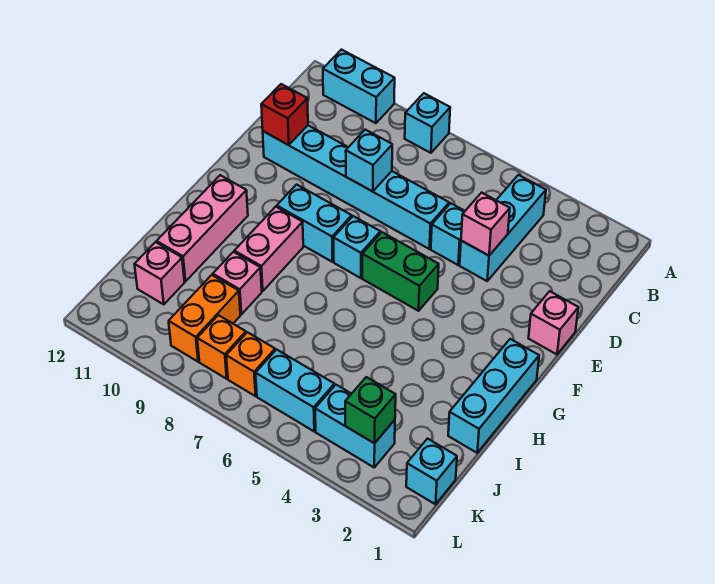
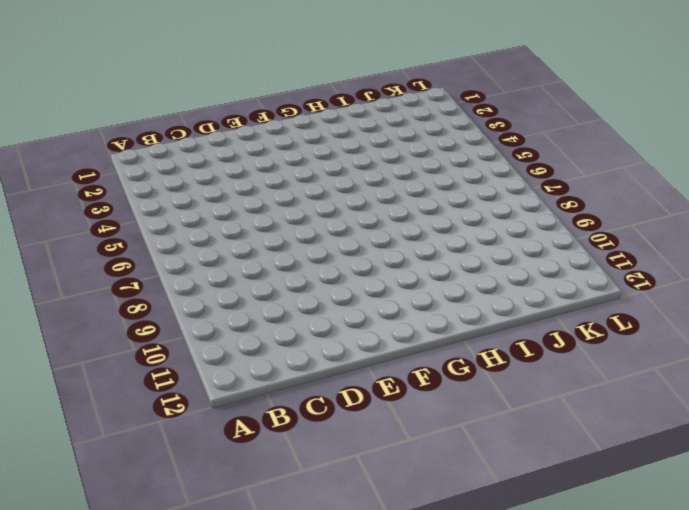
none -> cyan brick A8 level 1
none -> cyan brick A10:A11 level 1
none -> cyan brick B4:D4 level 1

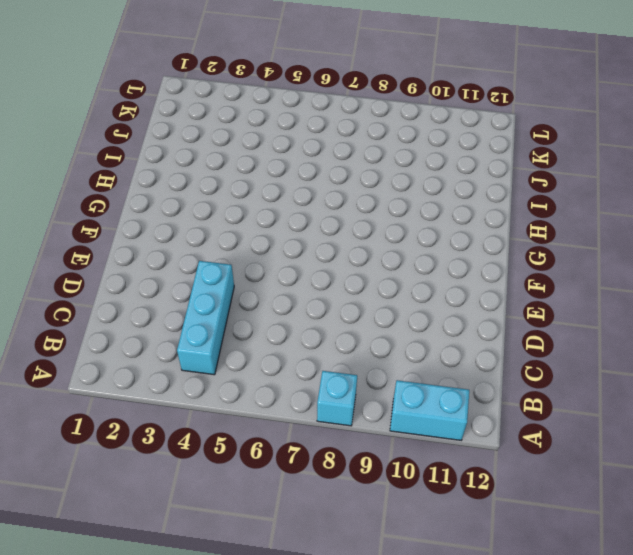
none -> cyan brick D5 level 1
none -> cyan brick D6:D11 level 1
none -> pink brick E1 level 1

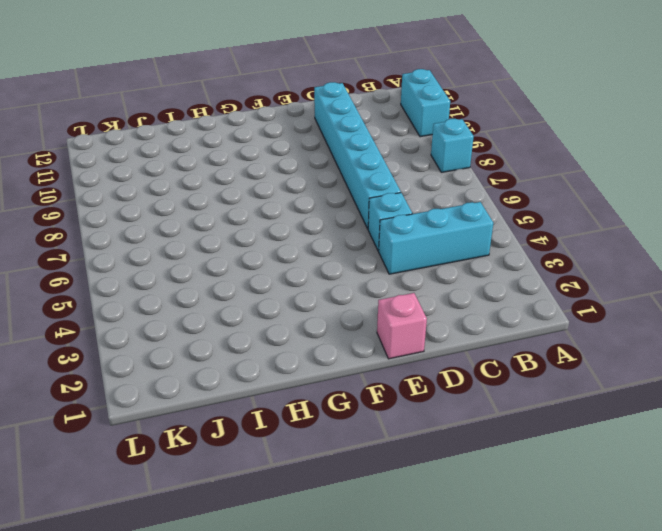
none -> green brick F5:F6 level 1
none -> cyan brick F7 level 1
none -> cyan brick F8:F9 level 1

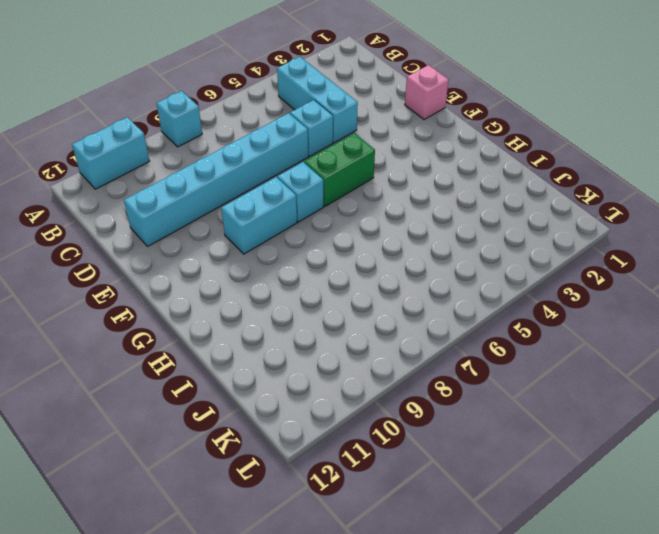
none -> cyan brick G1:I1 level 1
none -> pink brick G9:H9 level 1
none -> pink brick G11:I11 level 1

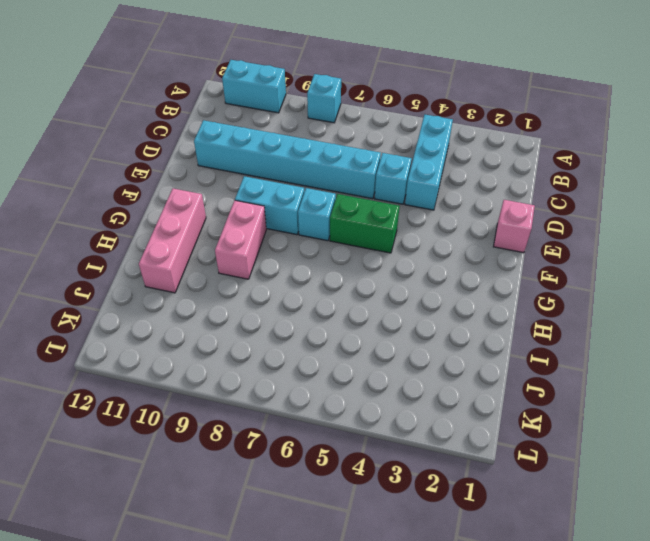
none -> cyan brick G1:I1 level 1
none -> pink brick I9 level 1
none -> orange brick J9:K9 level 1

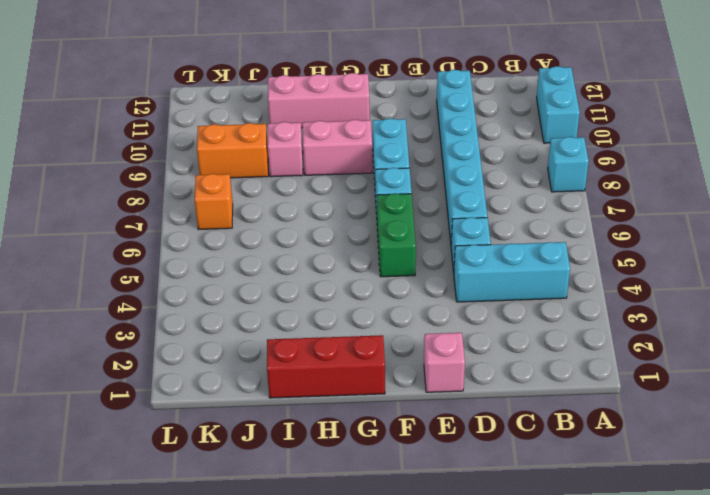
red brick G1:I1 level 1 -> cyan brick G1:I1 level 1
none -> pink brick J11 level 1
none -> cyan brick K1 level 1
none -> cyan brick K3:K4 level 1

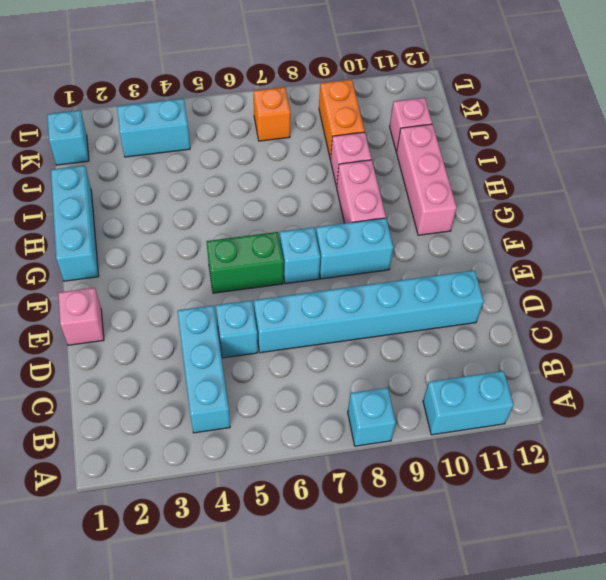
none -> cyan brick K5:K6 level 1
none -> orange brick K8 level 1
none -> pink brick D4 level 2

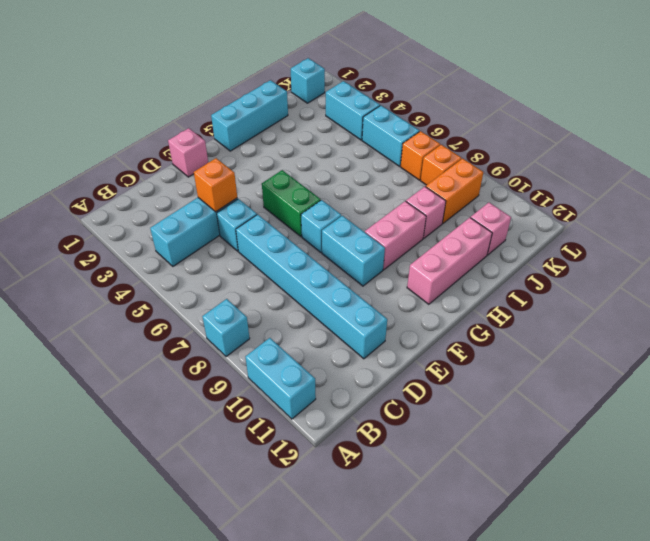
orange brick D4 level 2 -> pink brick D4 level 2
none -> cyan brick D8 level 2
none -> red brick D11 level 2
none -> green brick K3 level 2

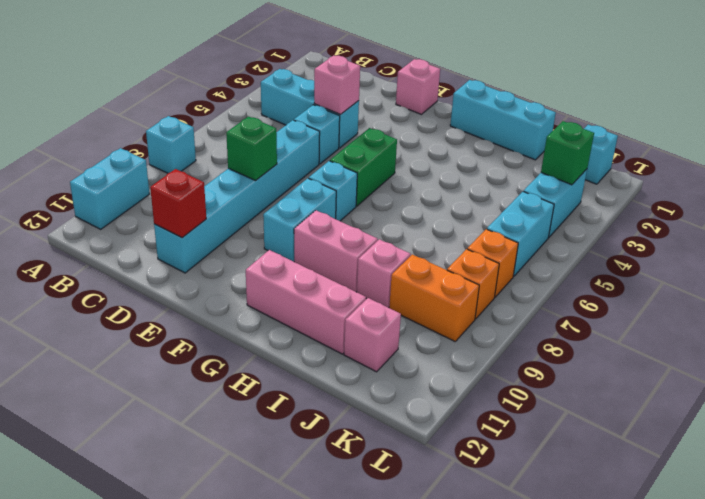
green brick D8 level 2 -> cyan brick D8 level 2

